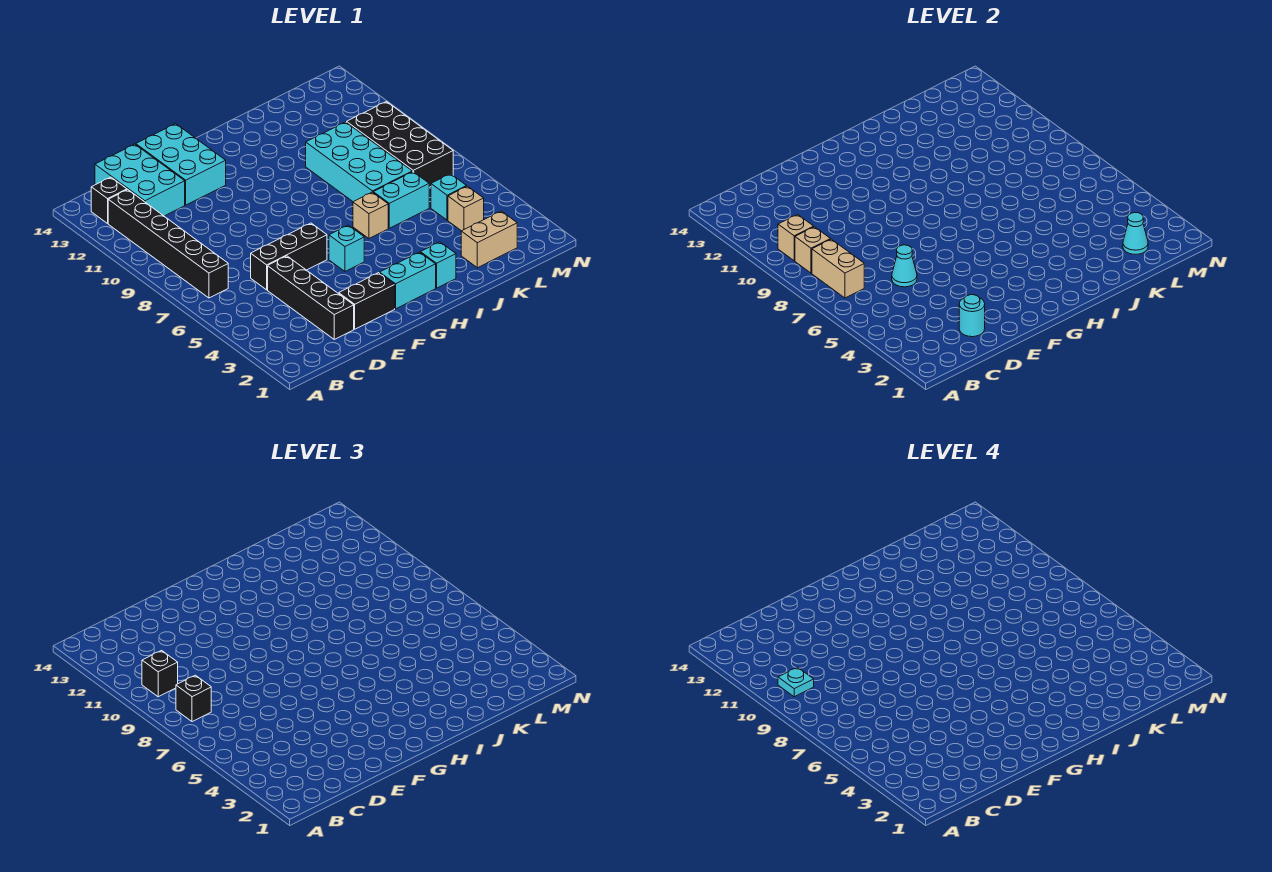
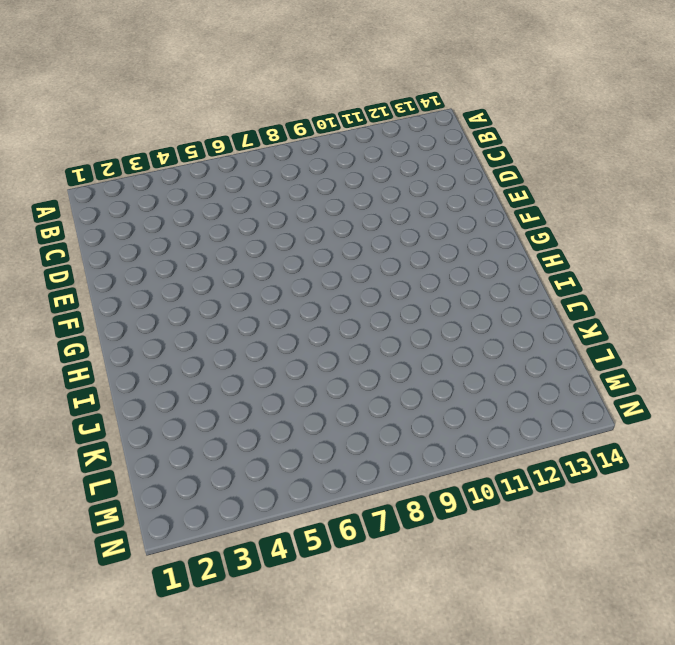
none -> black brick B7:B12 level 1
none -> black brick B13 level 1
none -> cyan brick C12:D14 level 1

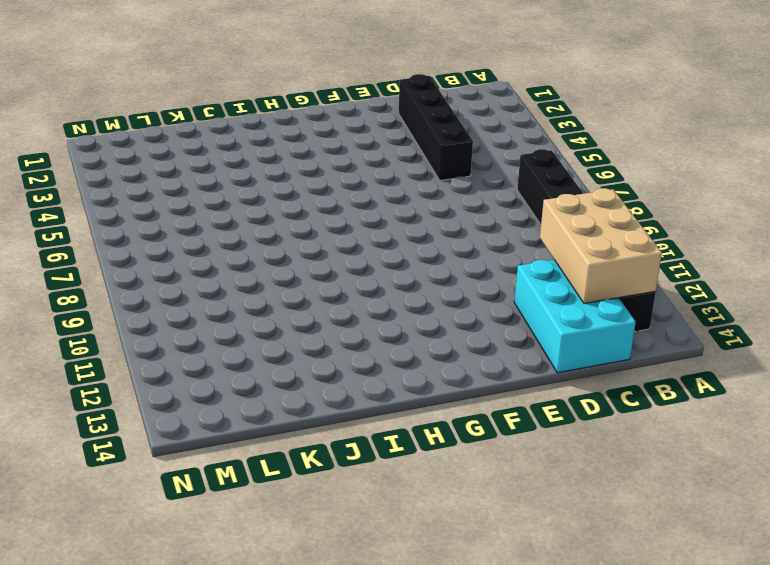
tan brick B11:C13 level 2 -> none
none -> black brick D6:F6 level 1
none -> black brick E2:F2 level 1
none -> cyan brick E12:F14 level 1

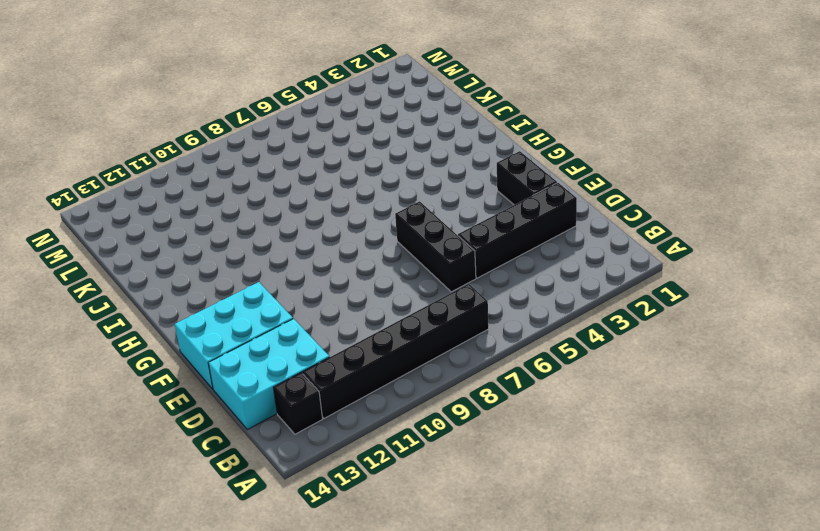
none -> cyan brick G2:H2 level 1
none -> cyan brick G5 level 1
none -> cyan brick I2 level 1

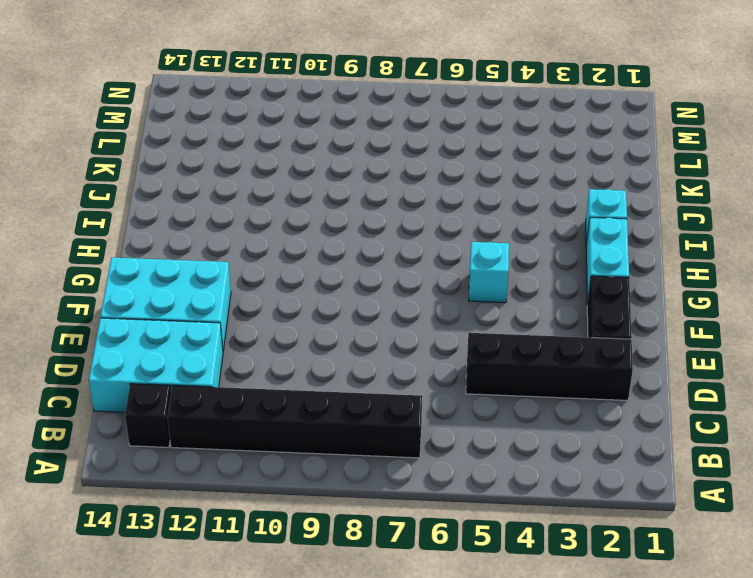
none -> black brick D6:F6 level 1
none -> tan brick I6 level 1
none -> cyan brick J6:K6 level 1

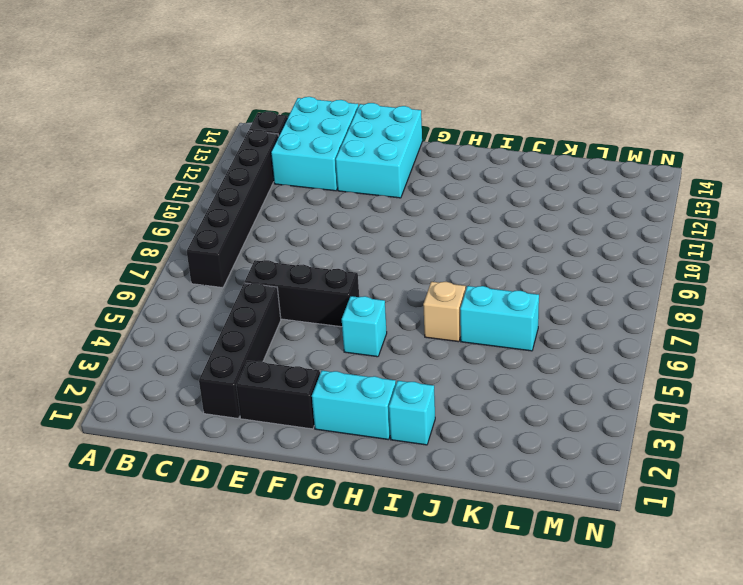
none -> cyan brick J7:K10 level 1
none -> tan brick K2:L2 level 1
none -> tan brick L4 level 1

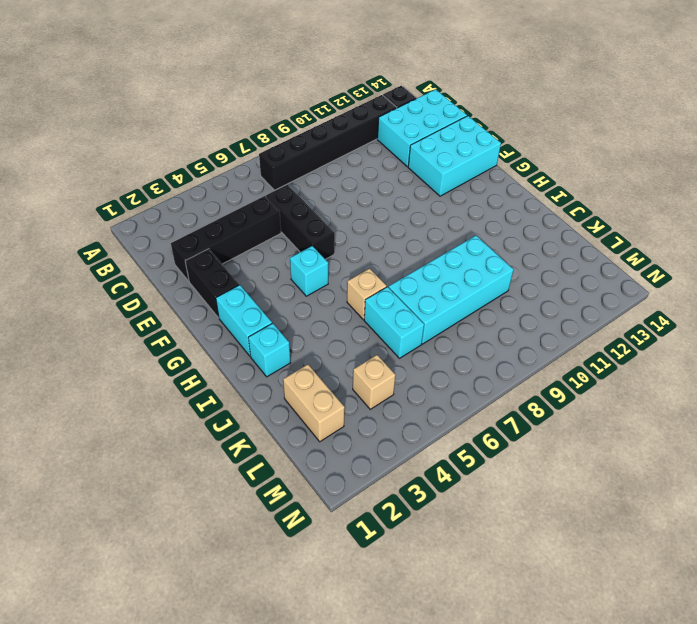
none -> cyan brick L5 level 1
none -> black brick L7:M10 level 1
none -> tan brick B7:B8 level 2

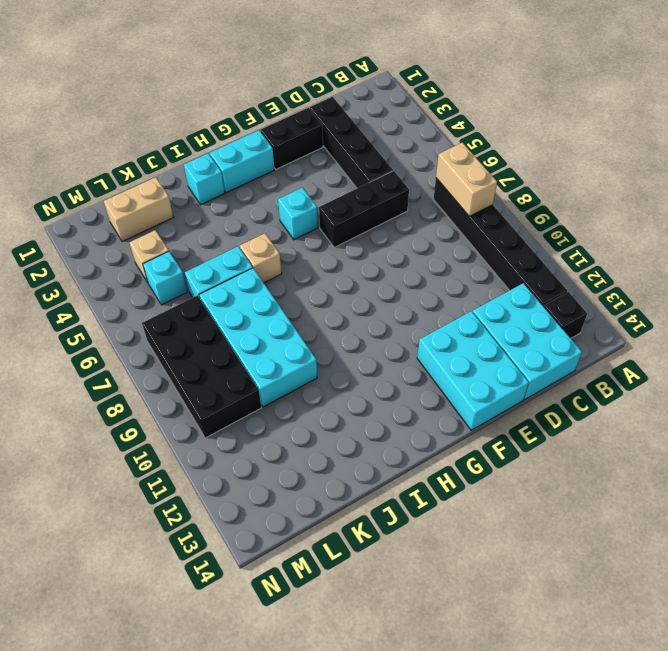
none -> tan brick B9 level 2
none -> tan brick B10 level 2
none -> cyan round brick D2 level 2

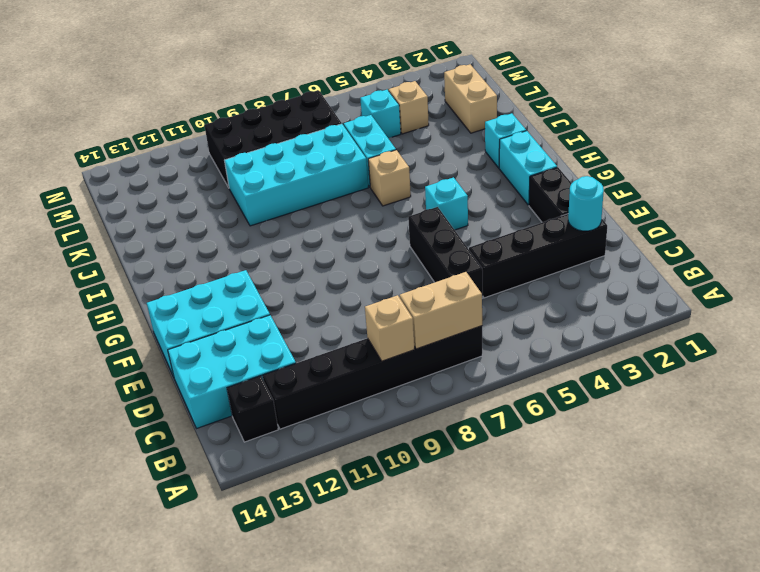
none -> tan brick B10 level 2
none -> cyan cone D6 level 2
none -> cyan cone L2 level 2

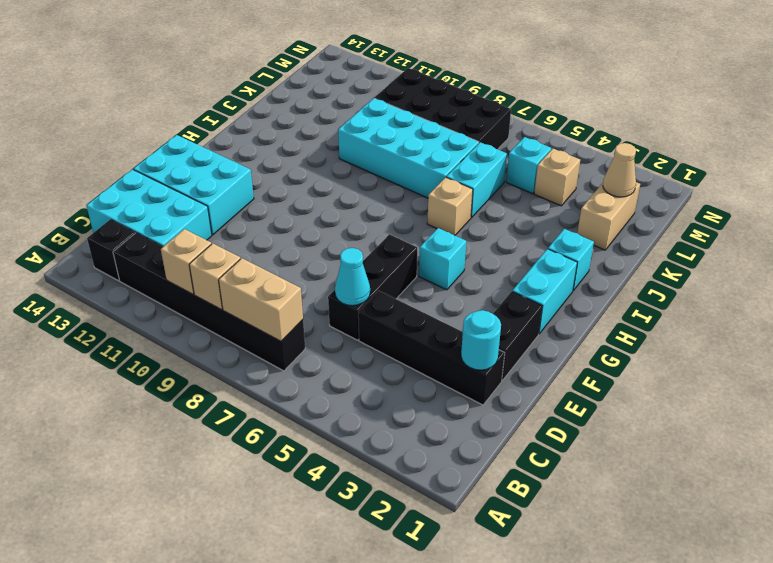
tan cone L2 level 2 -> cyan cone L2 level 2
none -> black brick B8 level 3
none -> black brick B10 level 3
none -> cyan plate B10 level 4

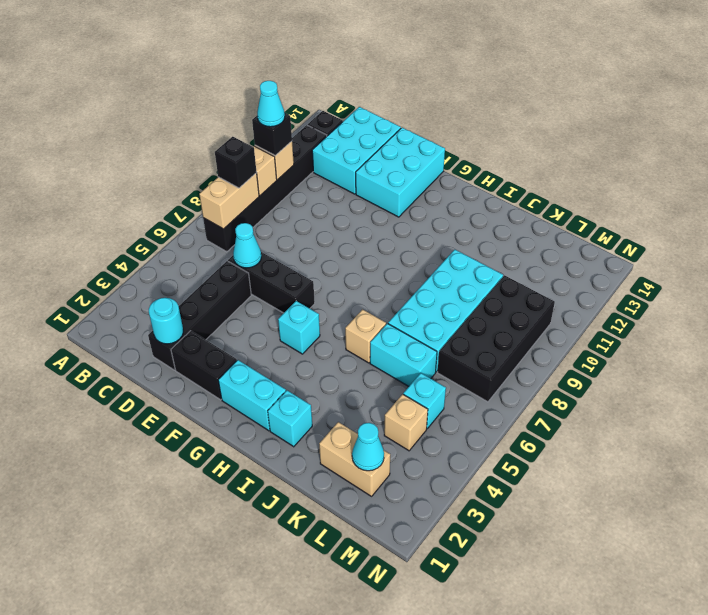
cyan cone B10 level 4 -> cyan plate B10 level 4

